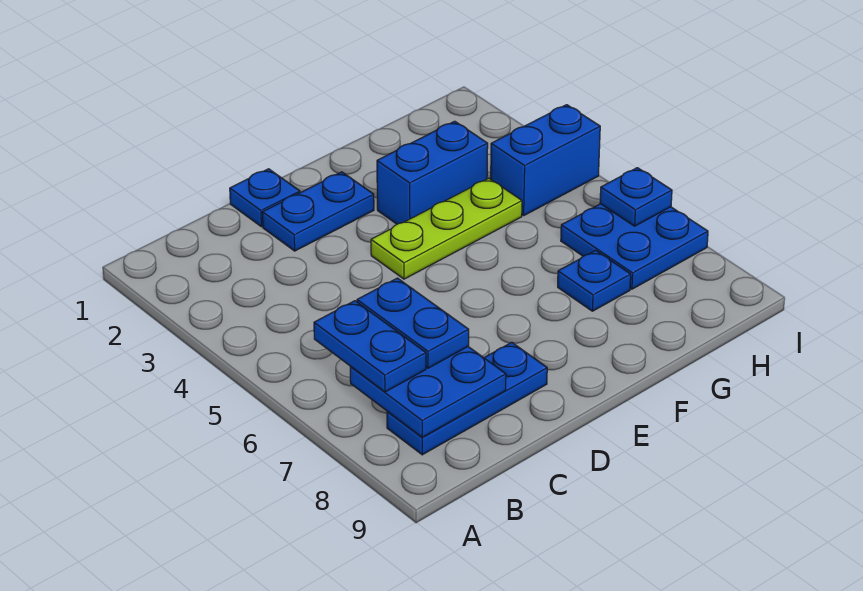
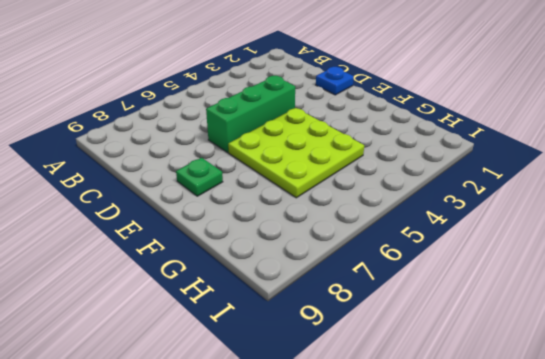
green brick D4:D6 level 1 -> none
lime plate E4:G6 level 1 -> lime plate E4:G4 level 1
green plate E8 level 1 -> none
none -> blue plate B8:D8 level 1
none -> blue plate D2:E2 level 1
none -> blue brick F3:G3 level 1

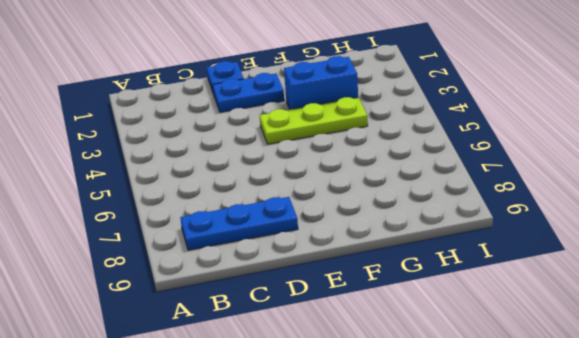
none -> blue plate G7 level 1
none -> blue brick H4:I4 level 1
none -> blue plate H6:I7 level 1

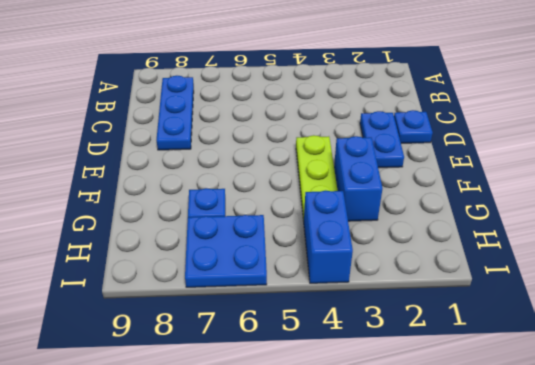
none -> blue plate B7:C8 level 2
none -> blue plate I6 level 2
none -> blue plate B6:B7 level 3

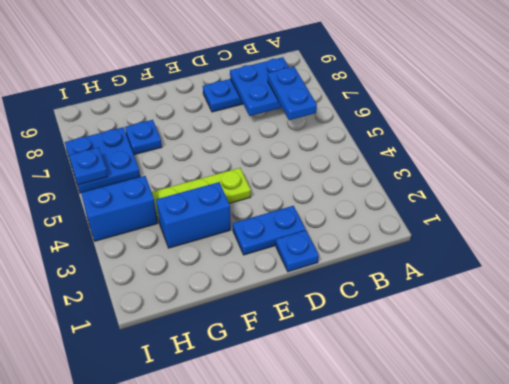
none -> blue plate C6:C7 level 3

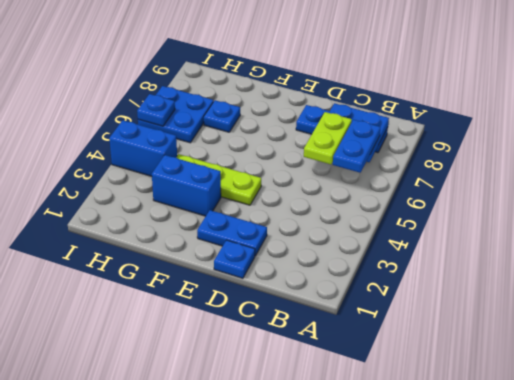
lime plate C6:C7 level 3 -> blue plate C6:C7 level 3

